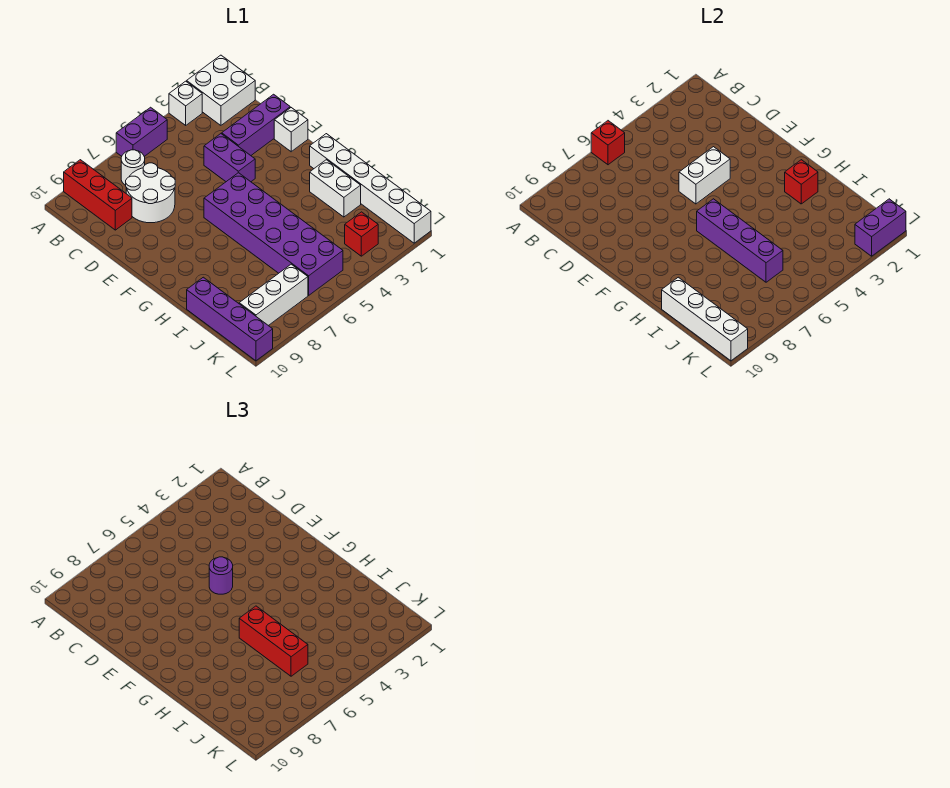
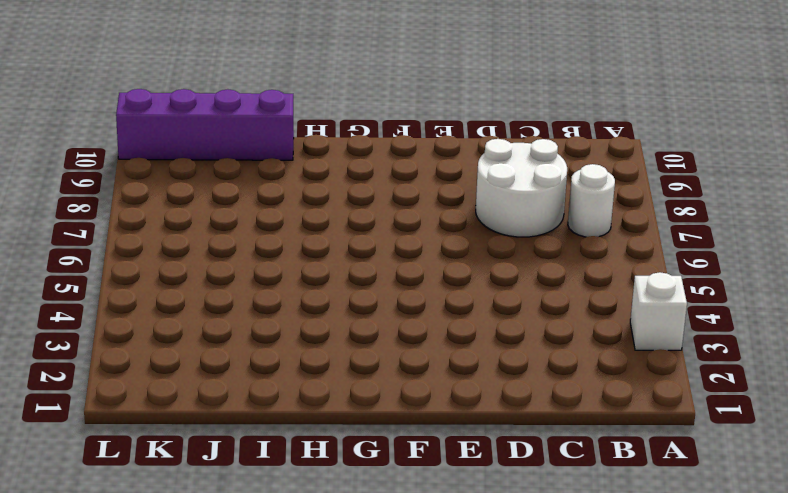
none -> white brick A1:B2 level 1
none -> purple brick A5:A6 level 1
none -> red brick A9:C9 level 1

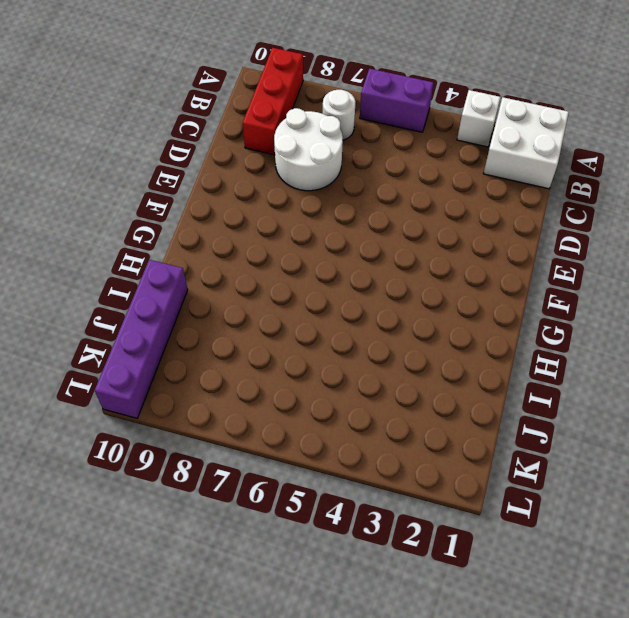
none -> purple brick D1:D3 level 1
none -> purple brick D4:E4 level 1
none -> white brick E1 level 1

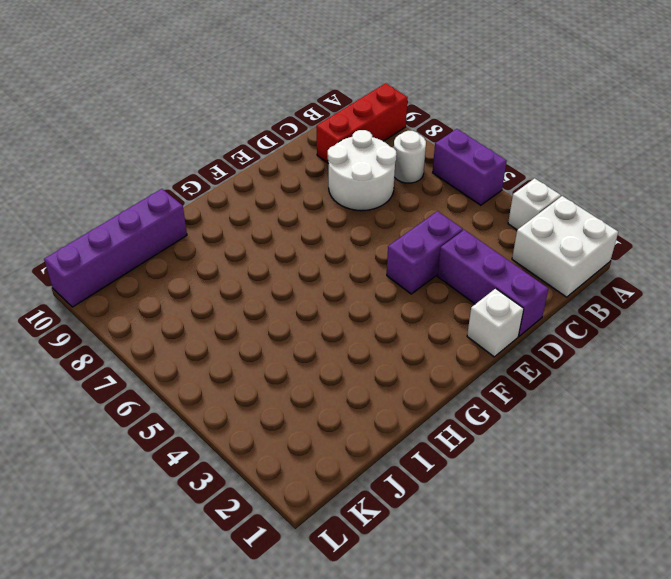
none -> purple brick F5:K6 level 1
none -> white brick G1:L1 level 1
none -> white brick H2:I2 level 1

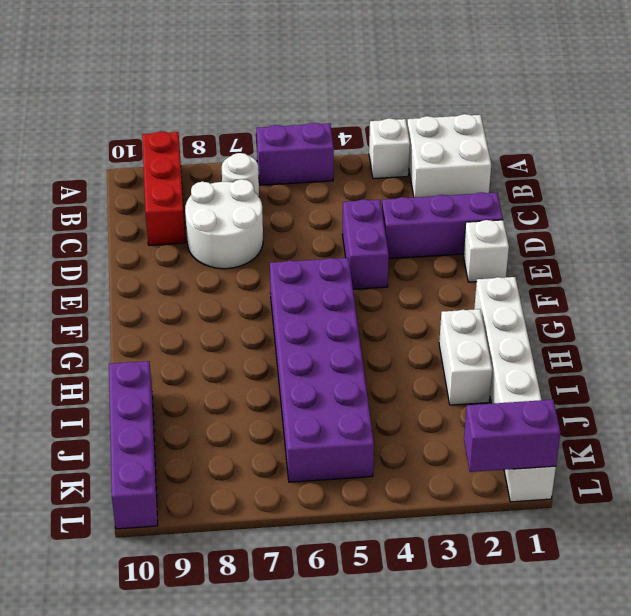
none -> red brick K3 level 1
none -> white brick K7:K9 level 1
none -> red brick A6 level 2

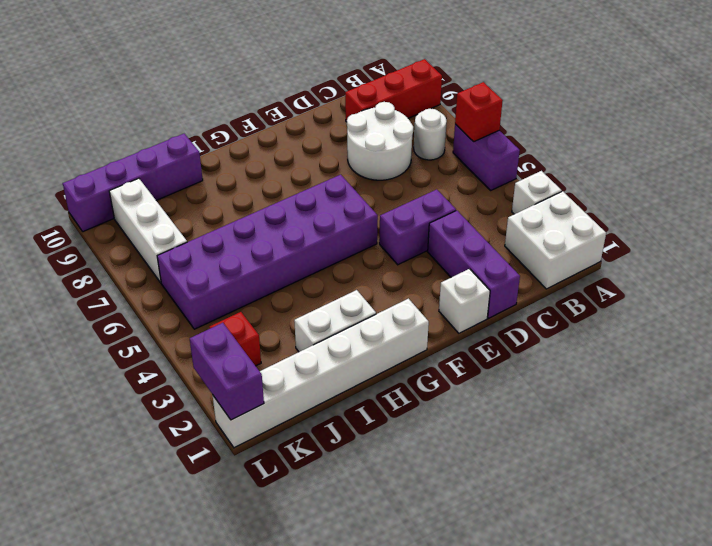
none -> white brick E4:E5 level 2
none -> purple brick G6:J6 level 2
none -> red brick H2 level 2

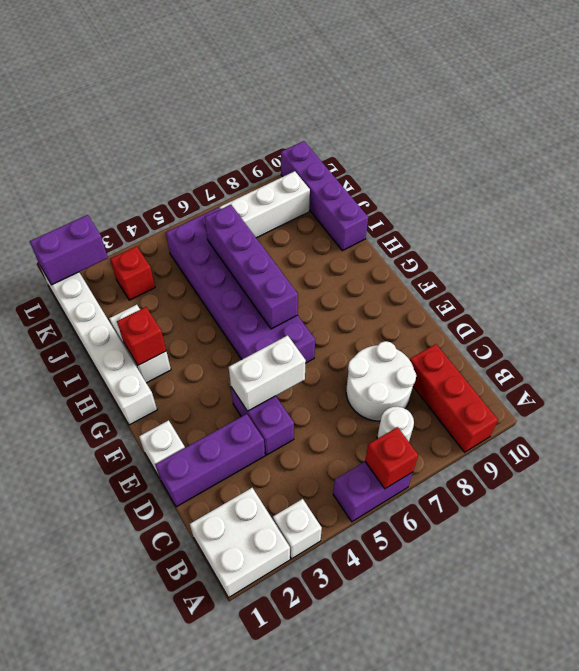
none -> white brick I10:L10 level 2
none -> purple round brick E5 level 3
none -> red brick H6:J6 level 3

